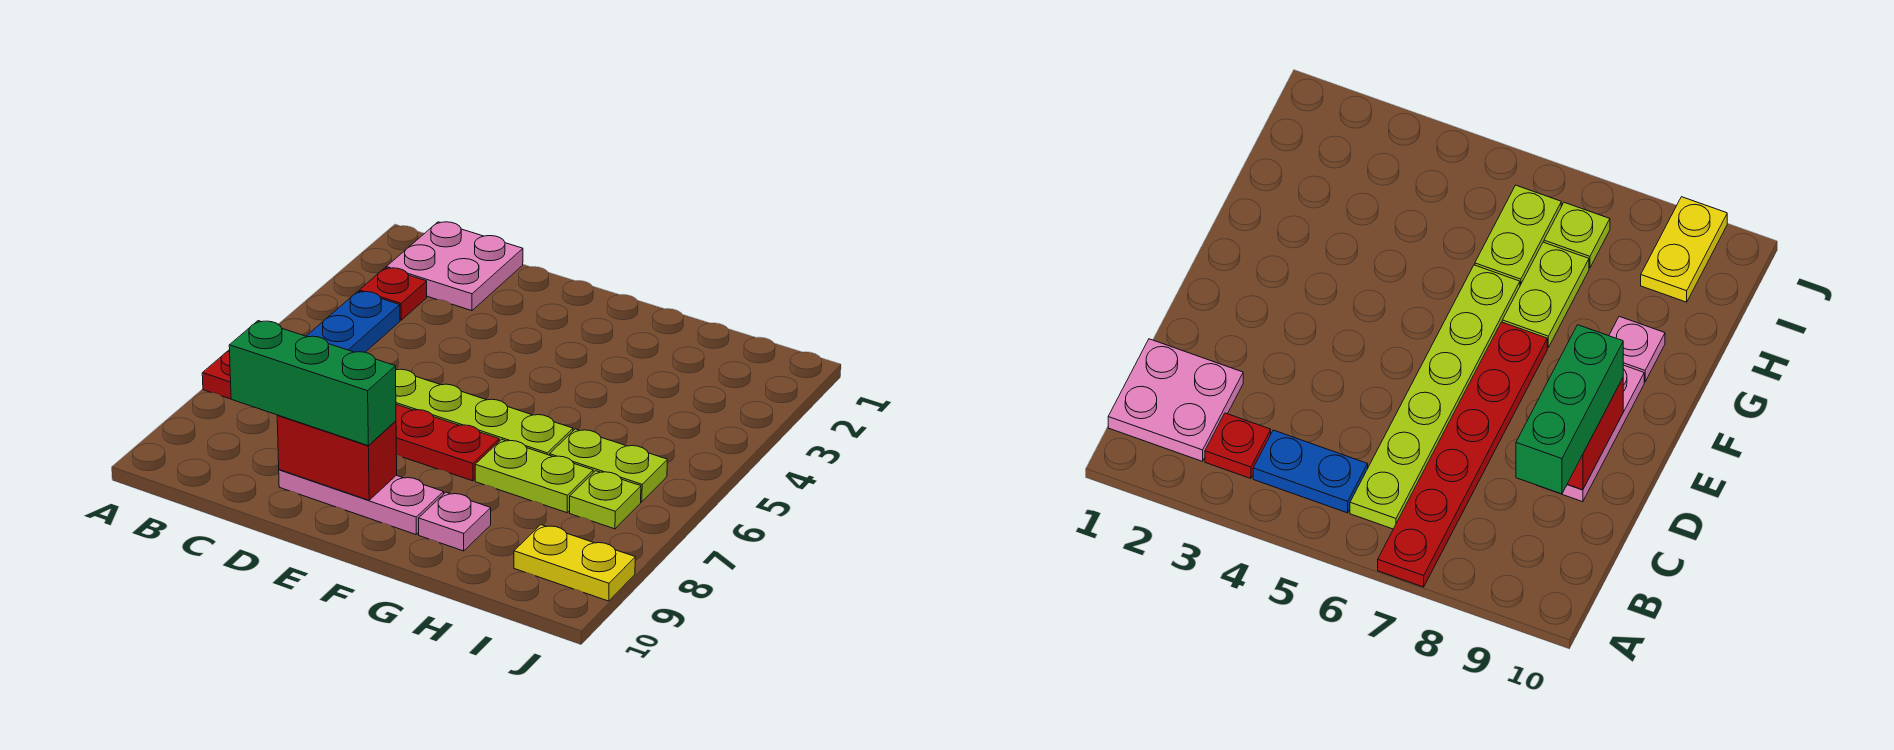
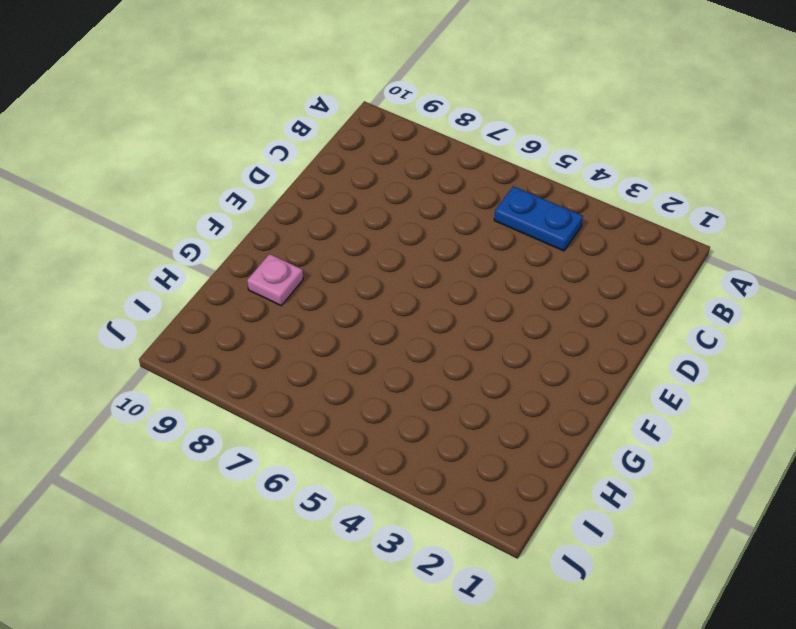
none -> red plate A7:F7 level 1
none -> pink plate B1:C2 level 1
none -> red plate B3 level 1

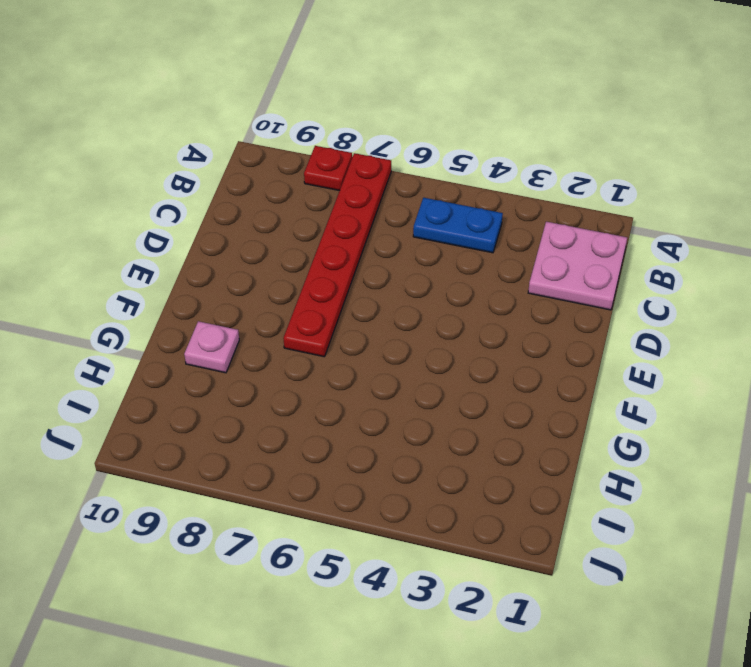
red plate A8 level 1 -> red plate B3 level 1
none -> lime plate B6:G6 level 1
none -> pink plate D9:F9 level 1
none -> lime plate G7:H7 level 1

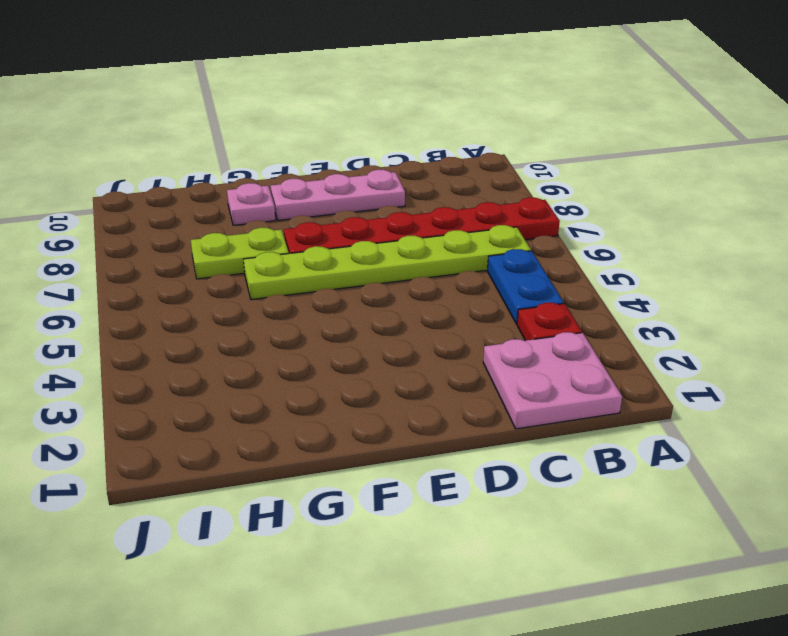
none -> lime plate H6:I6 level 1
none -> lime plate I7 level 1
none -> yellow plate I9:J9 level 1

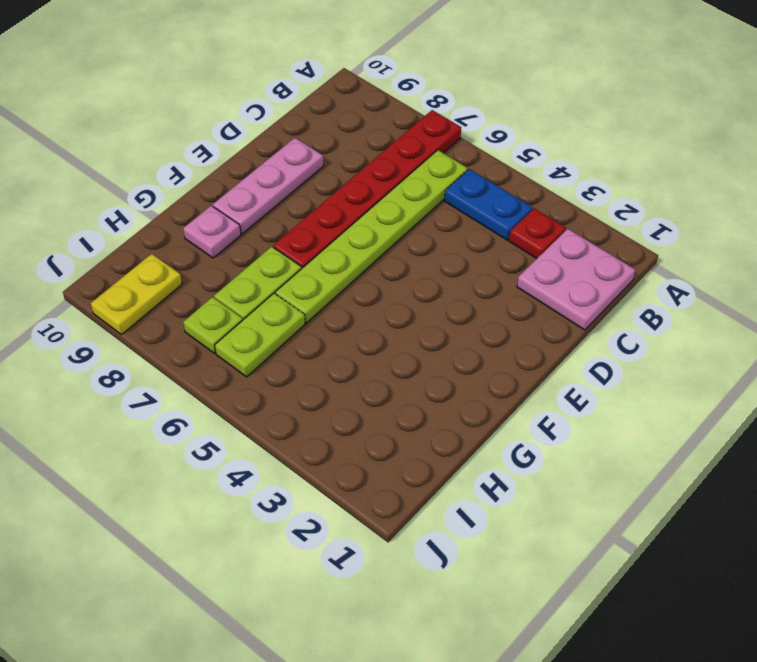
none -> red brick D9:E9 level 2
none -> green brick C9:E9 level 3

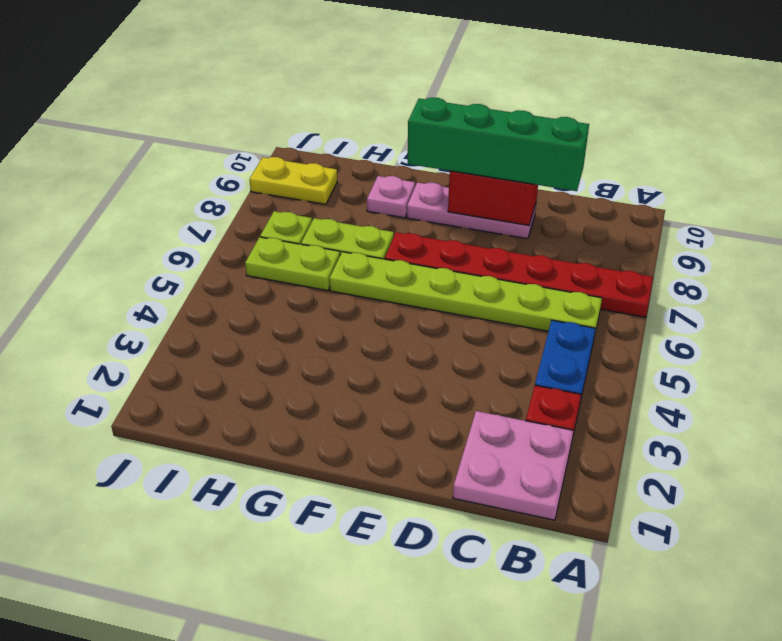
green brick C9:F9 level 3 -> green brick C9:E9 level 3

